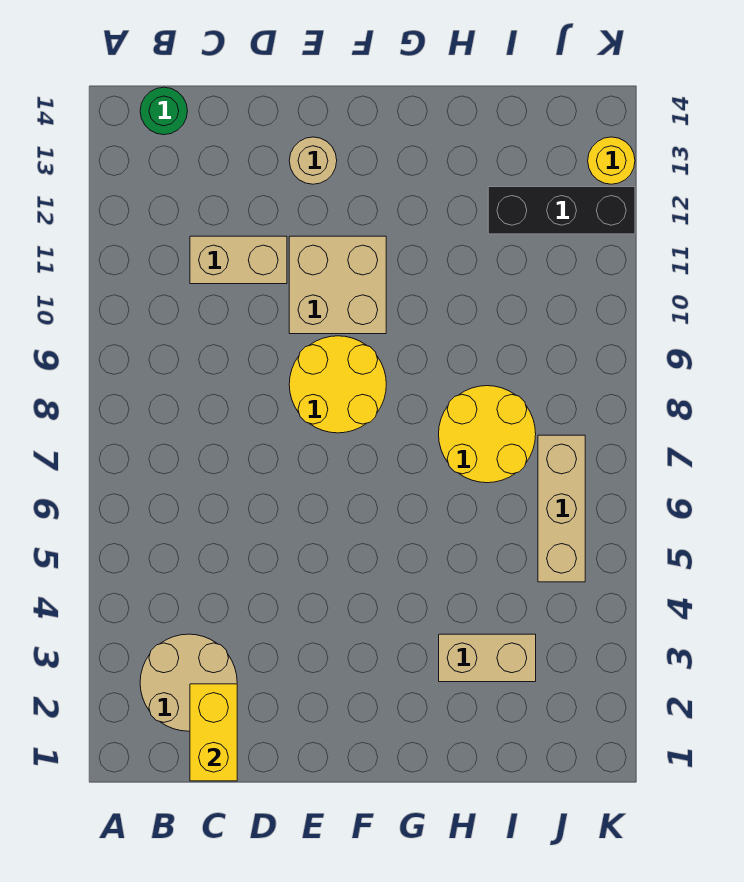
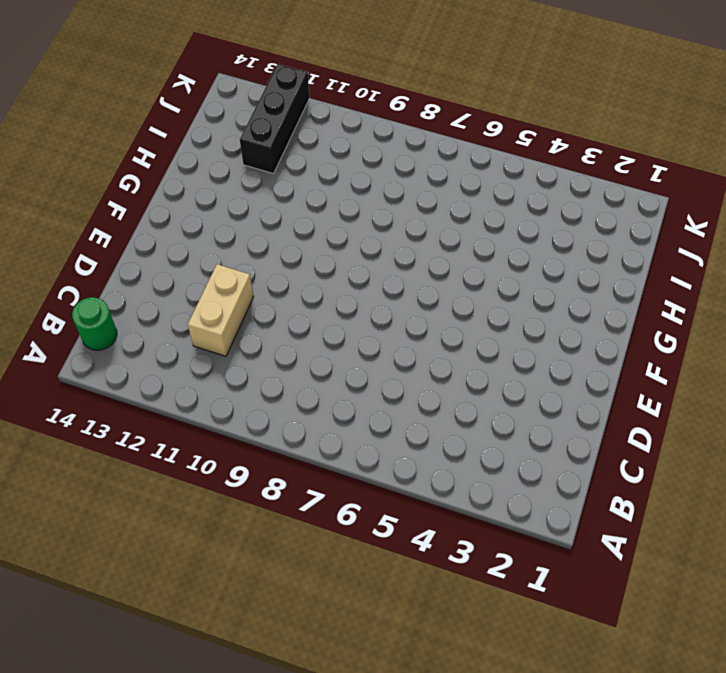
none -> tan round brick B2:C3 level 1
none -> yellow round brick E8:F9 level 1
none -> tan brick E10:F11 level 1

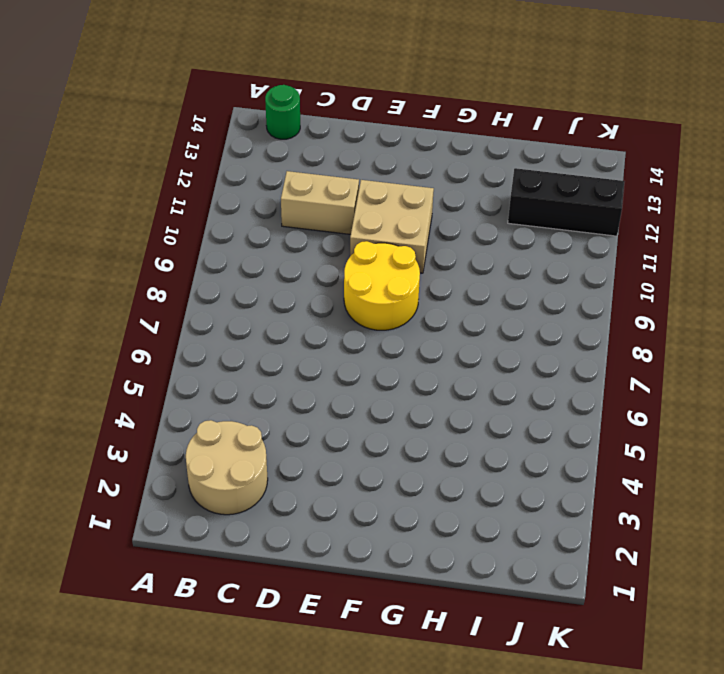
none -> tan round brick E13 level 1
none -> tan brick H3:I3 level 1
none -> yellow round brick H7:I8 level 1

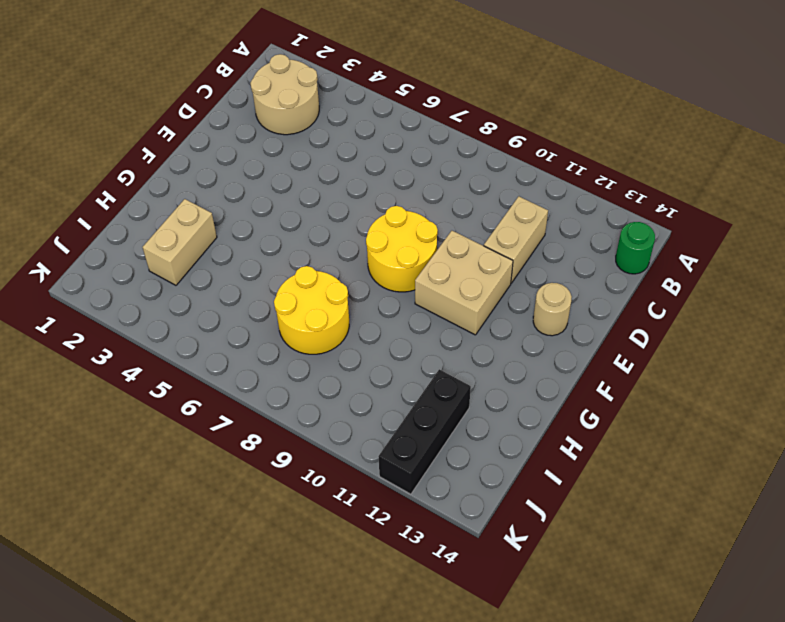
none -> tan brick J5:J7 level 1
none -> yellow round brick K13 level 1
none -> yellow brick C1:C2 level 2

